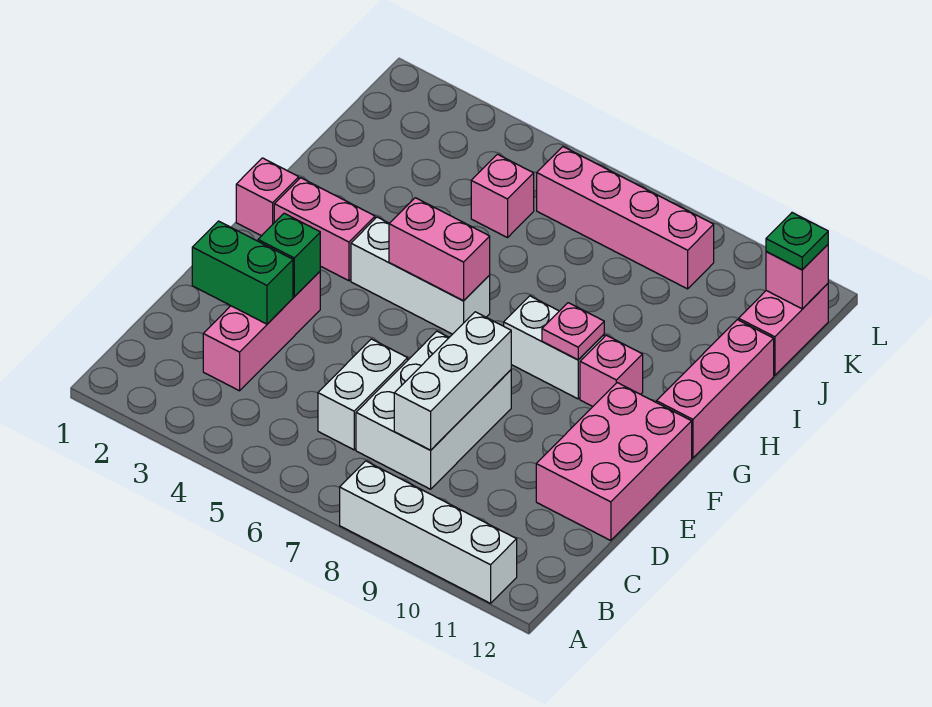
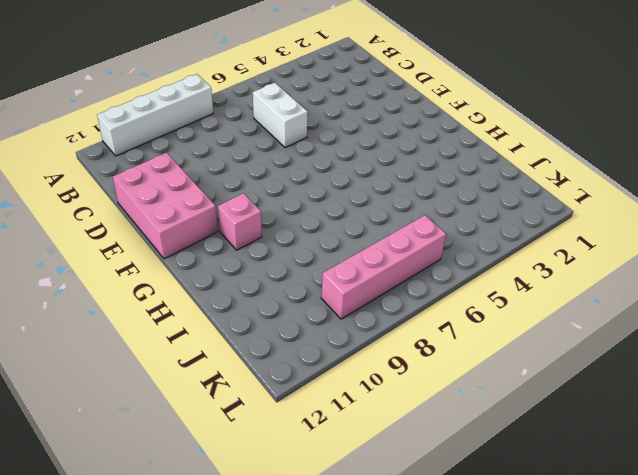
none -> pink brick C3:E3 level 1
none -> white brick C7:E8 level 1
none -> pink brick G1 level 1

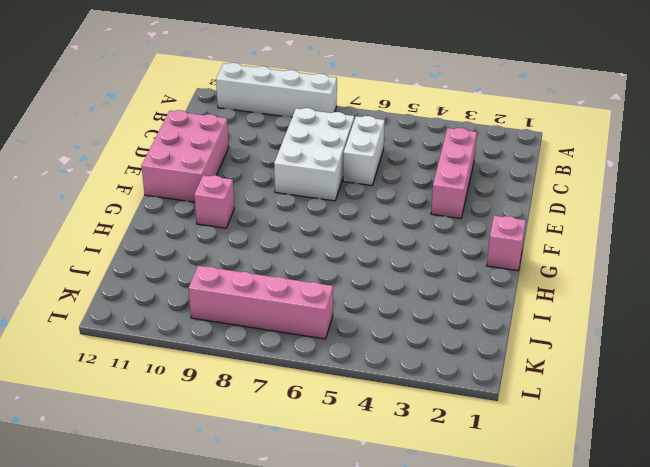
none -> pink brick G2:G3 level 1
none -> white brick G4:G6 level 1
none -> white brick G8:G9 level 1

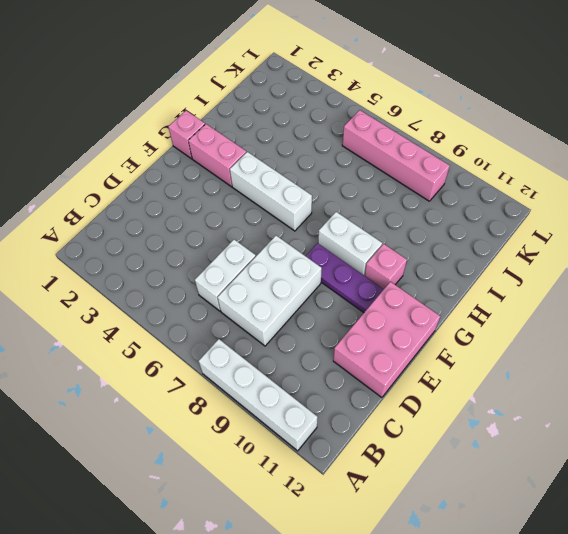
purple plate F8:F10 level 1 -> none
none -> pink brick C3:E3 level 1
none -> pink brick G12:I12 level 1
none -> pink brick J5 level 1

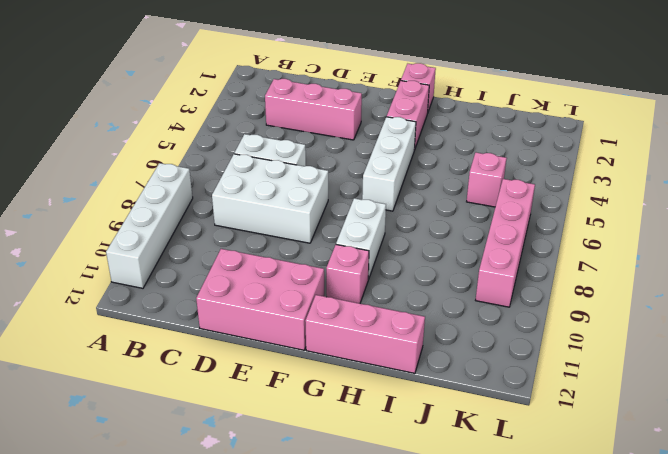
none -> pink brick J12:K12 level 1
none -> white brick C8:E8 level 2
none -> green brick D2:D3 level 2

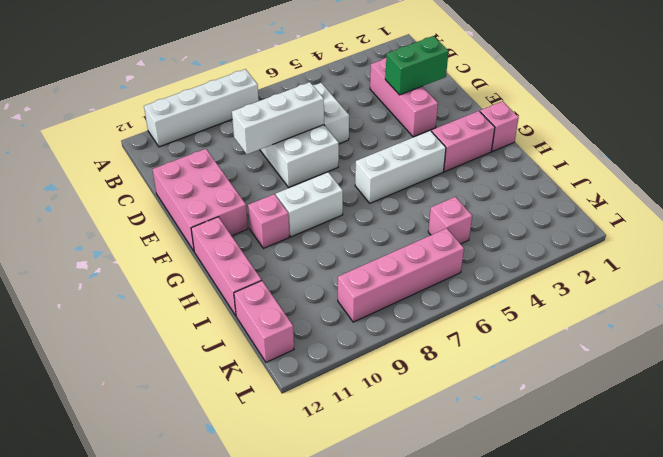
white brick D7:D9 level 2 -> white brick C8:E8 level 2
none -> green brick E3 level 2
none -> pink brick G5:G6 level 2
none -> pink plate G9 level 2

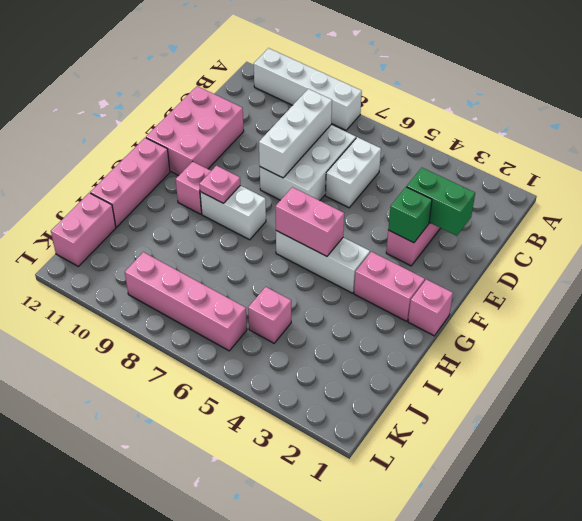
none -> pink brick K12 level 2
none -> green plate K12 level 3

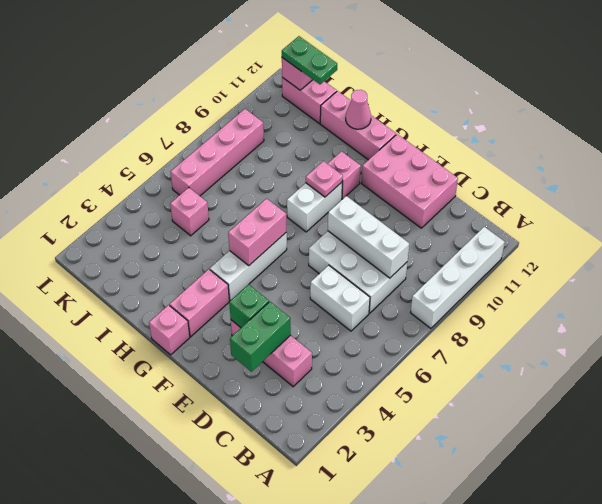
pink cone H12 level 2 -> none
green plate J12:K12 level 3 -> green plate K12 level 3

